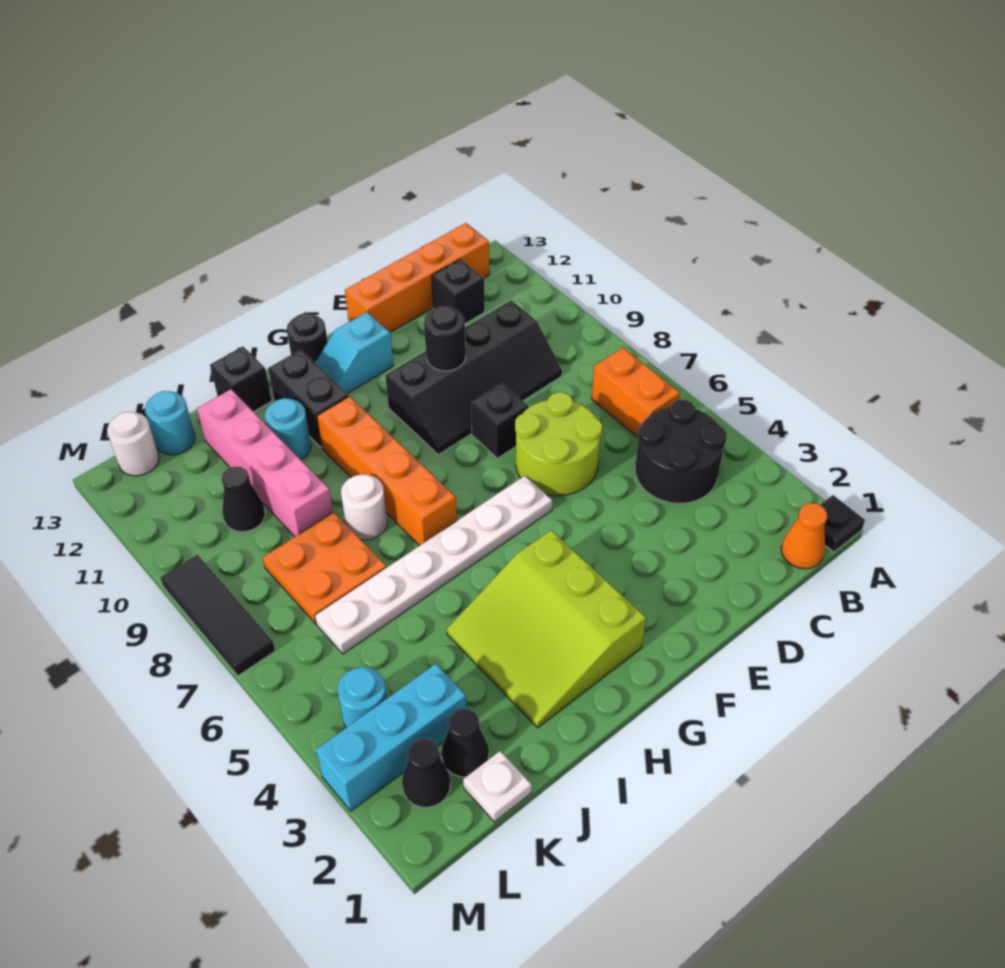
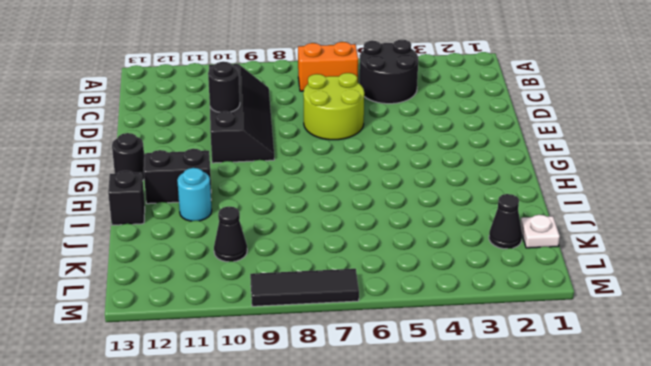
none -> black plate A1 level 1
none -> orange cone B1 level 1
none -> orange brick B13:E13 level 1
none -> black brick C12 level 1

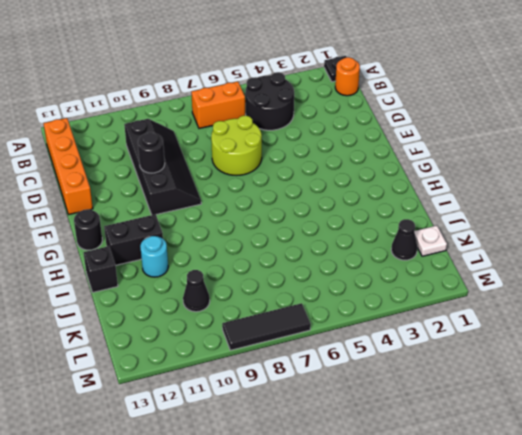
orange round brick B1 level 1 -> orange cone B1 level 1
none -> black brick C12 level 1
none -> black brick E8 level 1
none -> white plate F6:K6 level 1
none -> cyan slope F12:G12 level 1 top F

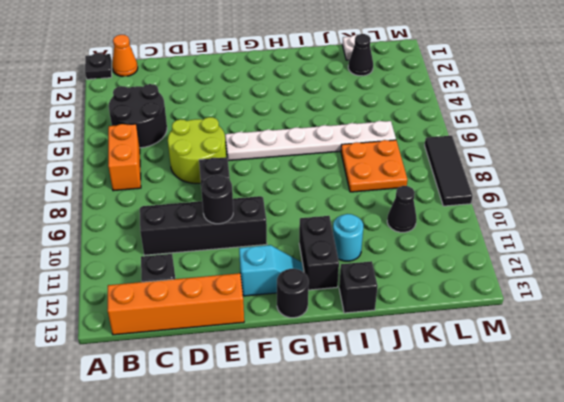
none -> lime slope G2:I4 level 1 top G
none -> orange brick H7:H10 level 1
none -> white round brick I8 level 1
none -> pink brick J9:J12 level 1

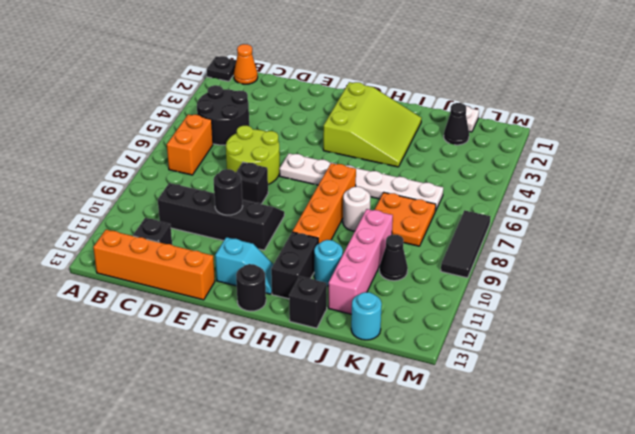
none -> cyan brick K3:M3 level 1
none -> black cone L2 level 1
none -> cyan round brick L4 level 1
none -> white round brick L13 level 1

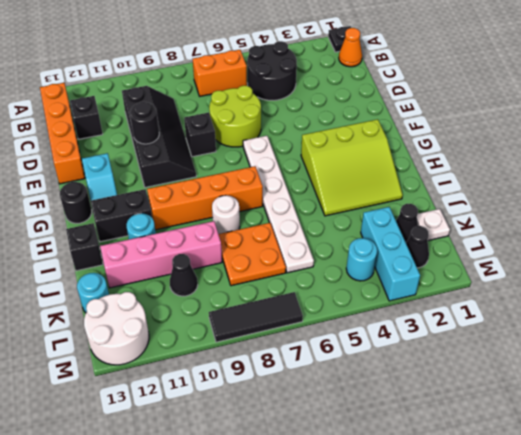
white round brick L12:M13 level 1 -> white round brick L13 level 1

